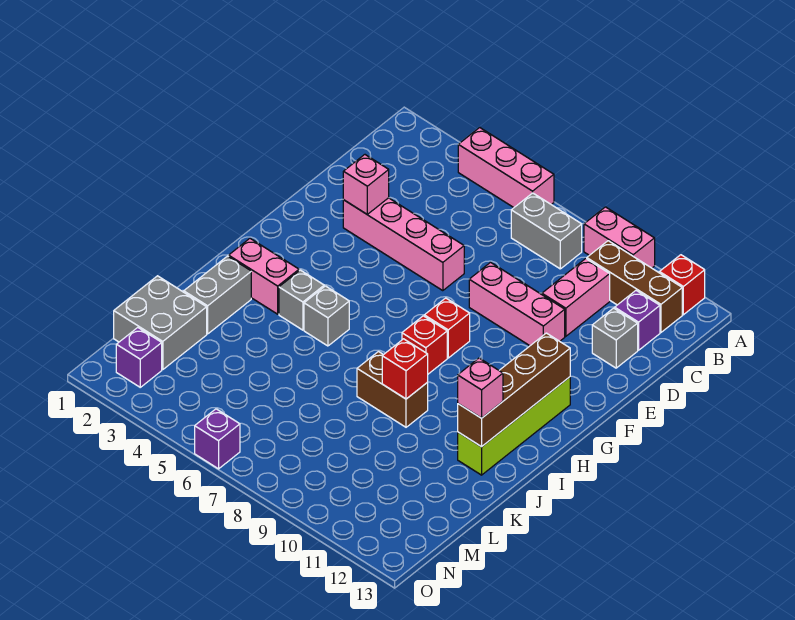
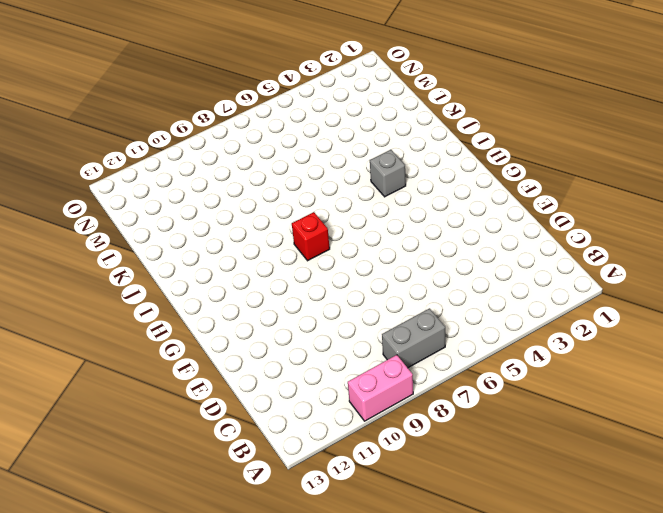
none -> pink brick A4:A6 level 1
none -> red brick A12 level 1
none -> brown brick B10:B12 level 1

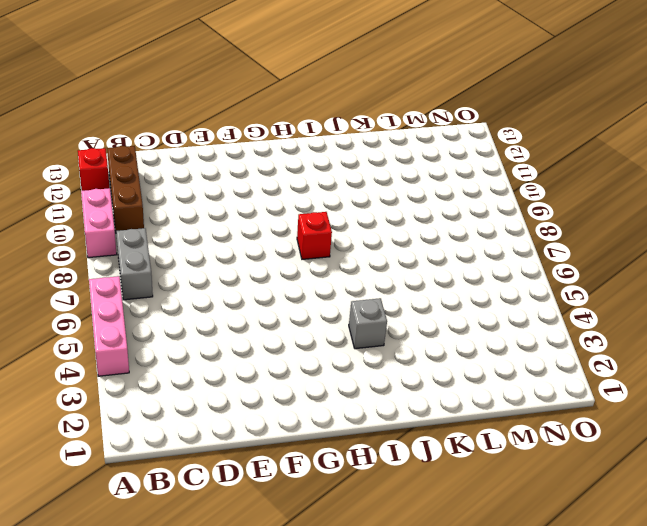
none -> pink brick C10:D10 level 1
none -> purple brick C12 level 1
none -> grey brick D12 level 1

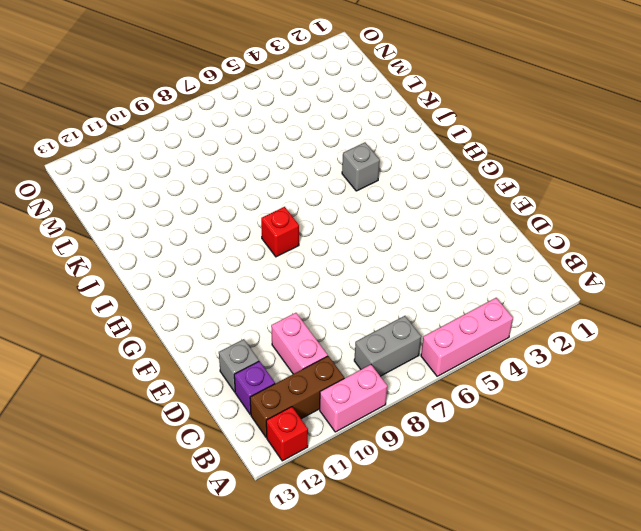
none -> pink brick E3:E6 level 1
none -> pink brick E8:E10 level 1
none -> red brick G8 level 1

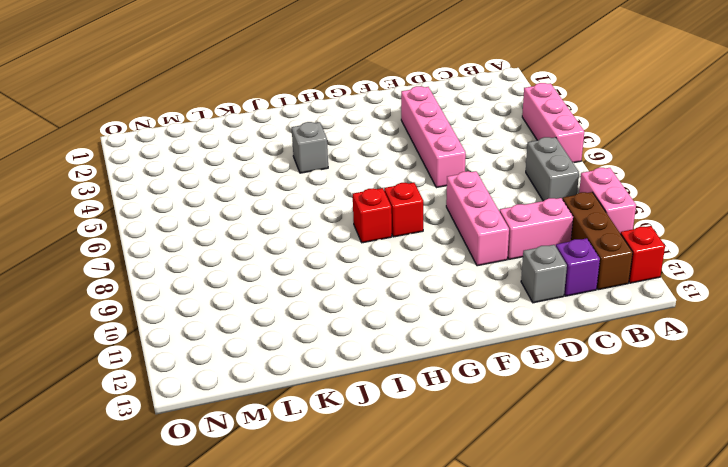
none -> lime brick G12:J12 level 1
none -> pink brick I2:I3 level 1
none -> grey brick I5 level 1

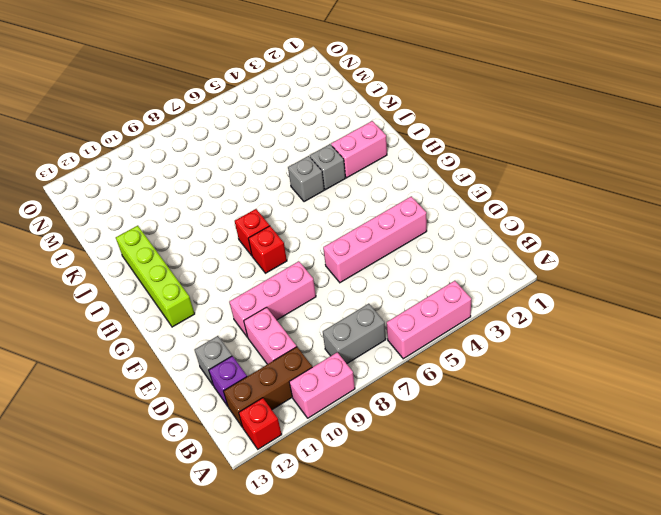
none -> grey brick J2:K2 level 1
none -> brown brick J8:J9 level 1
none -> grey brick L1:M2 level 1

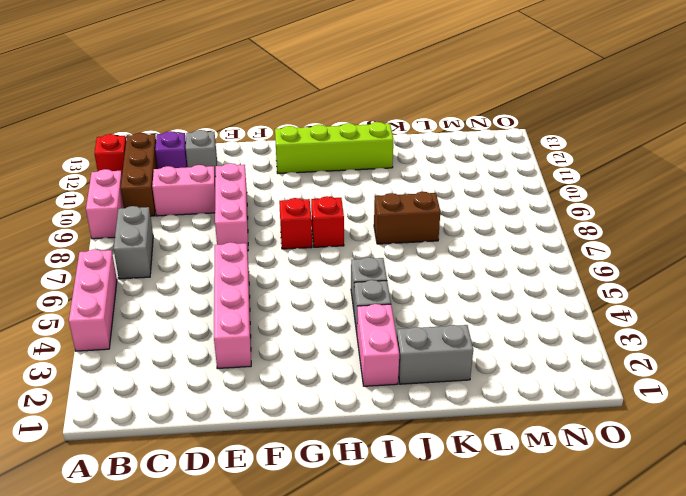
brown brick J8:K8 level 1 -> brown brick J8:J9 level 1
none -> grey brick L1:M2 level 1
none -> purple brick N2 level 1
none -> purple brick O6 level 1

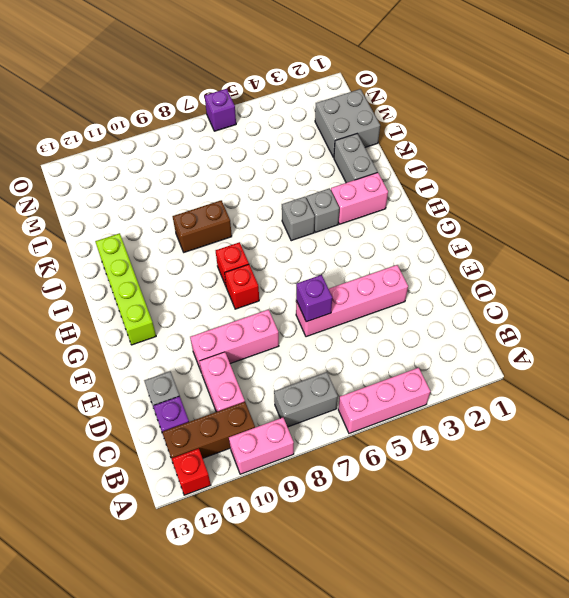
purple brick E6 level 2 -> purple brick N2 level 1
none -> pink brick E3 level 2
none -> brown brick G12:J12 level 2
none -> red brick J9 level 2

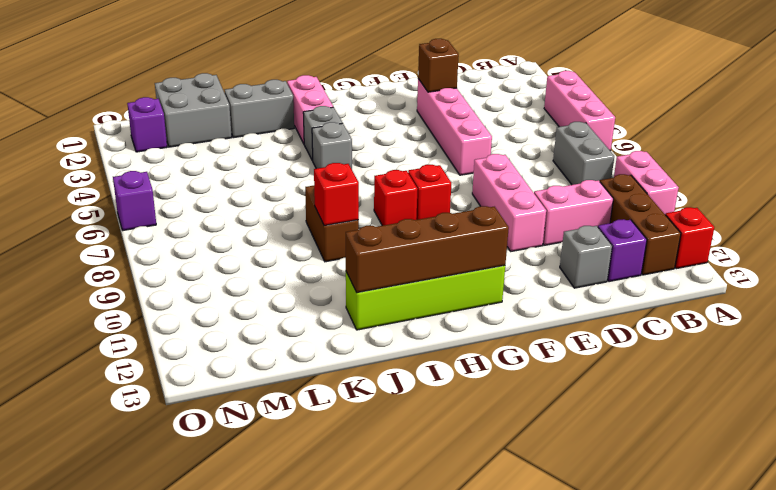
brown brick E3 level 2 -> pink brick E3 level 2
none -> pink brick J12 level 3

